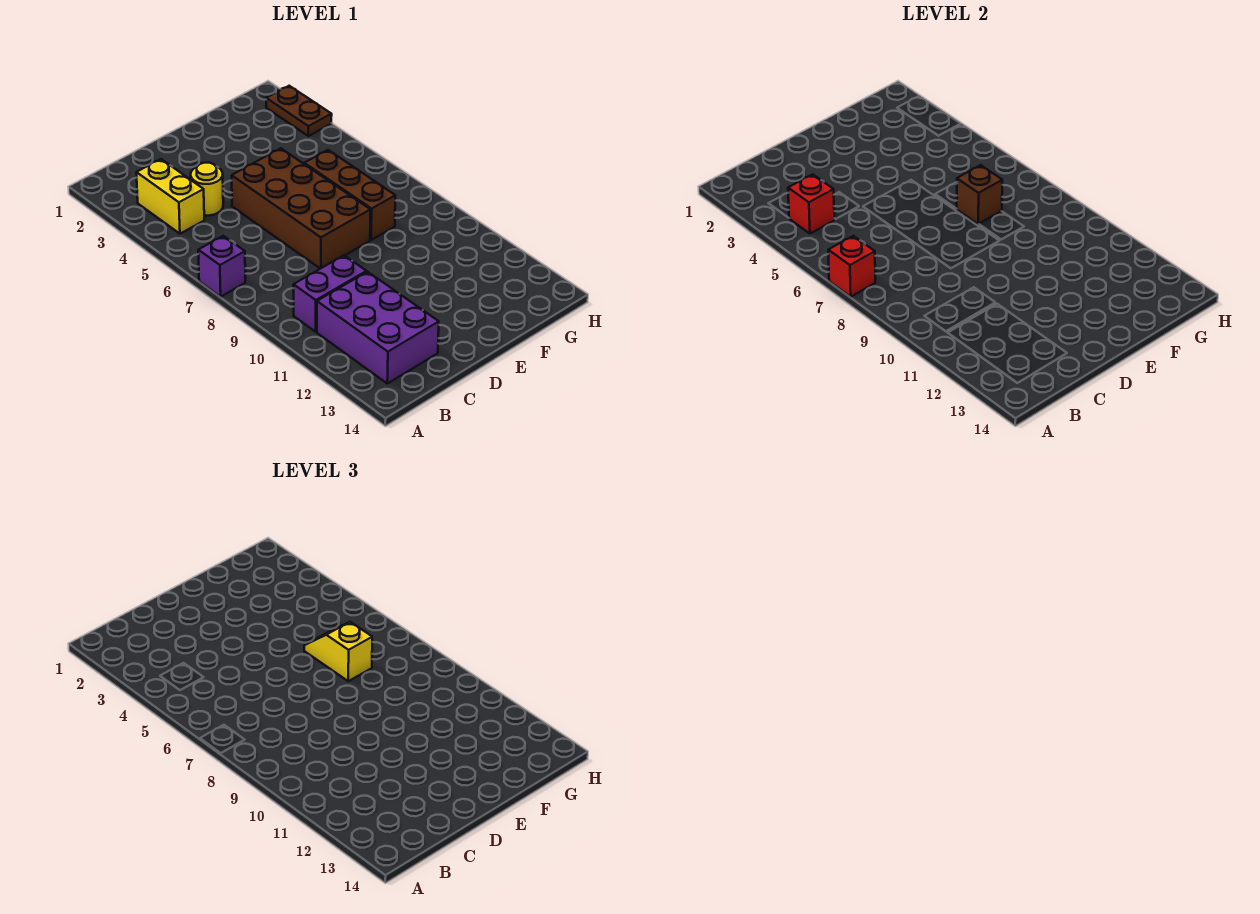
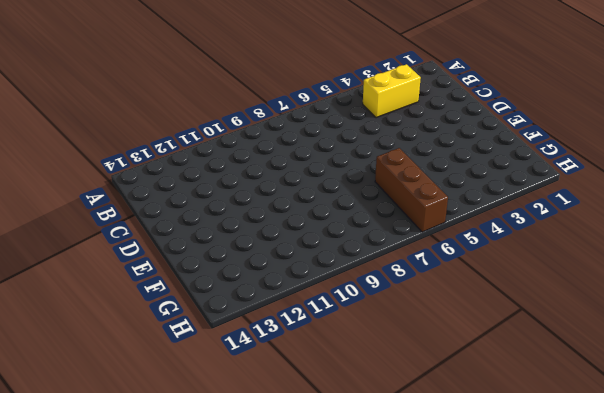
brown brick F6:H6 level 1 -> brown brick F6:F8 level 1
none -> purple brick A7 level 1
none -> purple brick B10:C10 level 1
none -> purple brick B11:C13 level 1

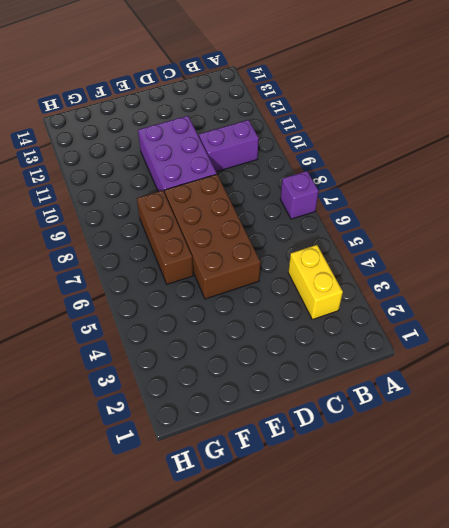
purple brick D9:E11 level 1 -> purple brick B11:C13 level 1
none -> yellow round brick C4 level 1
none -> brown plate H2:H3 level 1
none -> red brick A7 level 2

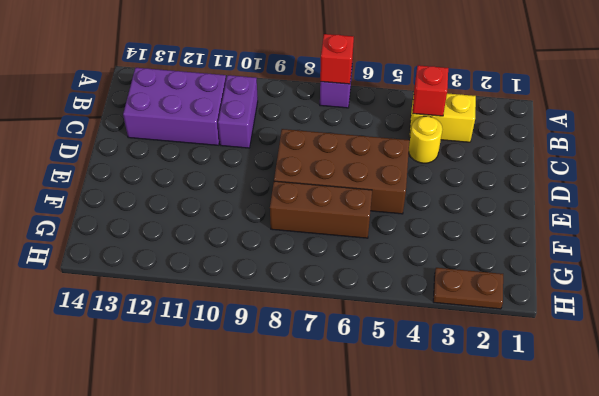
none -> brown brick F7 level 2
none -> yellow slope F6:F7 level 3 top 7

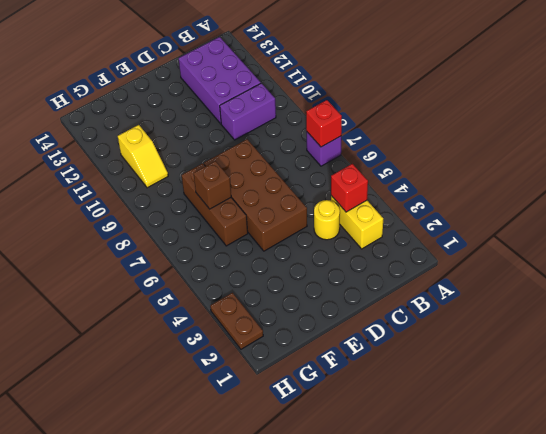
yellow slope G10:G11 level 1 top 11 -> yellow slope F6:F7 level 3 top 7

